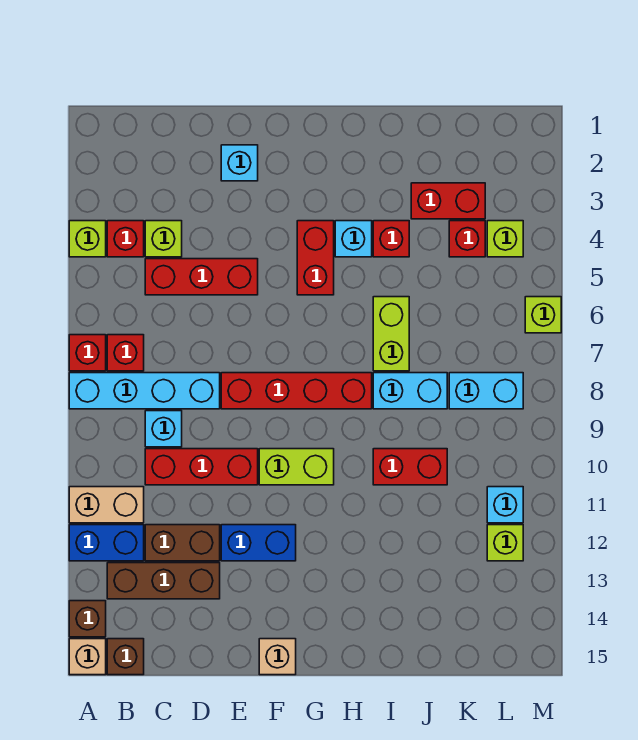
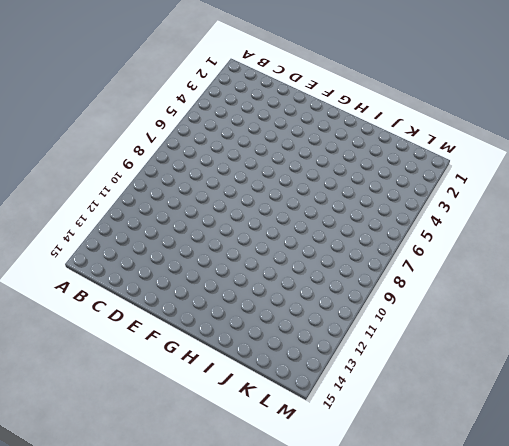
none -> lime brick A4 level 1
none -> red brick A7 level 1
none -> cyan brick A8:D8 level 1
none -> tan brick A11:B11 level 1

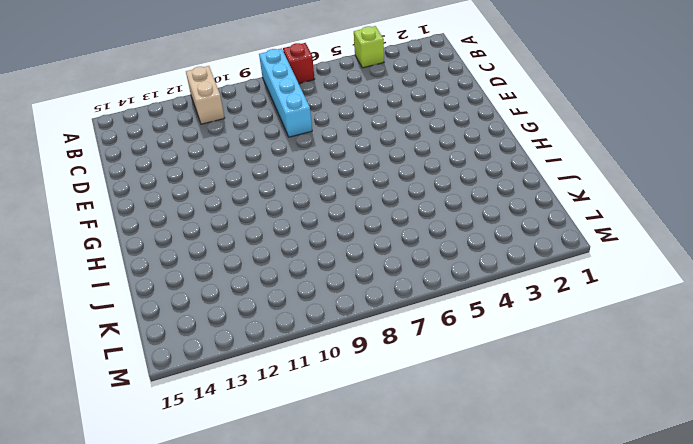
none -> blue brick A12:B12 level 1
none -> brown brick A14 level 1
none -> tan brick A15 level 1
none -> red brick B4 level 1

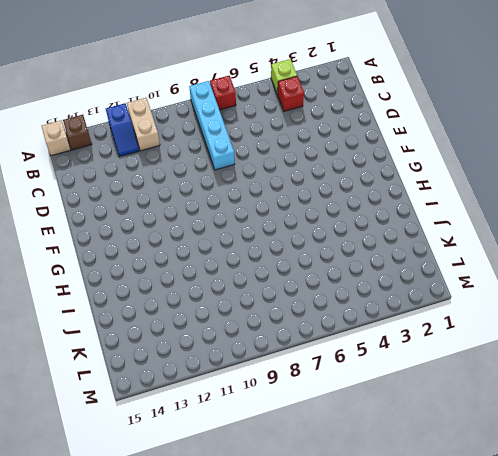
blue slope A12:B12 level 1 top A -> blue brick A12:B12 level 1
none -> red brick B7 level 1
none -> brown brick B13:D13 level 1
none -> brown brick B15 level 1
none -> lime brick C4 level 1

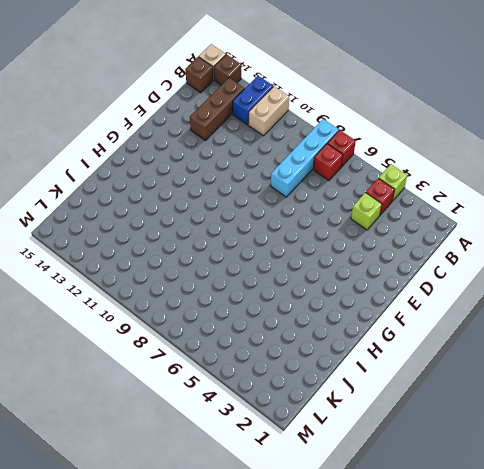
none -> red brick C5:E5 level 1
none -> cyan brick C9 level 1
none -> red brick C10:E10 level 1
none -> brown brick C12:D12 level 1

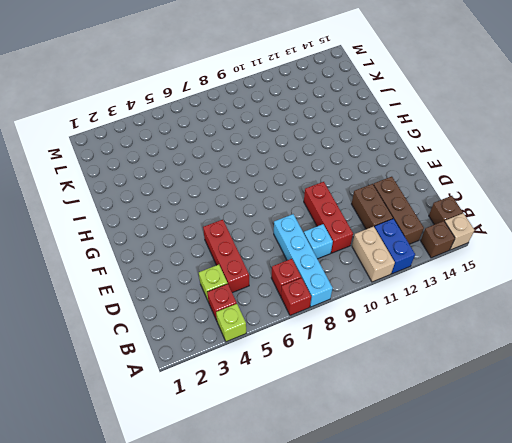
none -> cyan brick E2 level 1
none -> red brick E8:H8 level 1
none -> blue brick E12:F12 level 1
none -> lime brick F10:G10 level 1

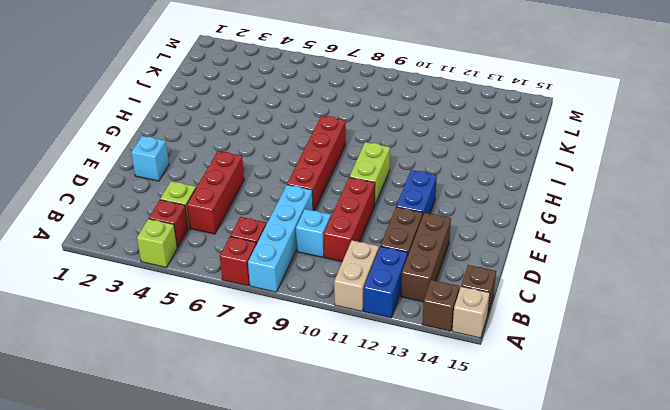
none -> tan brick F15 level 1
none -> red brick G4:G5 level 1
none -> cyan brick H4 level 1
none -> red brick I4 level 1

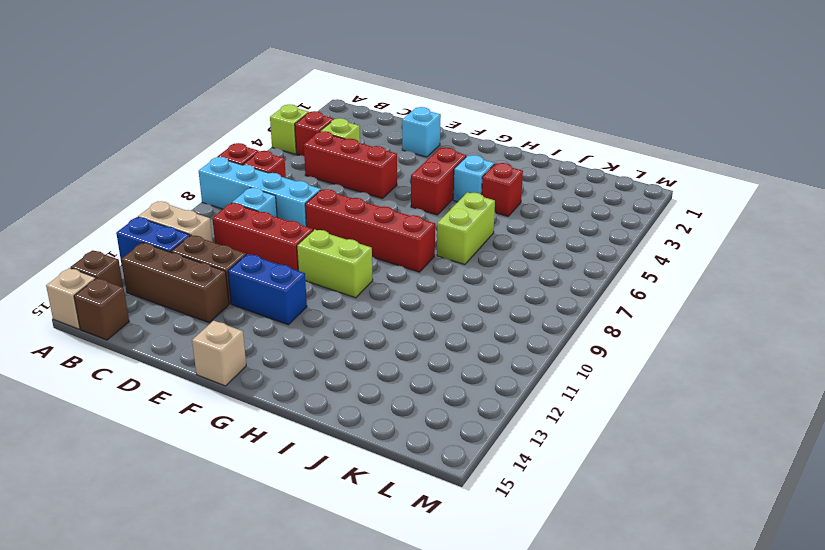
none -> cyan brick I8:J8 level 1
none -> red brick I10:J10 level 1
none -> red brick J3:K3 level 1
none -> red brick K4 level 1

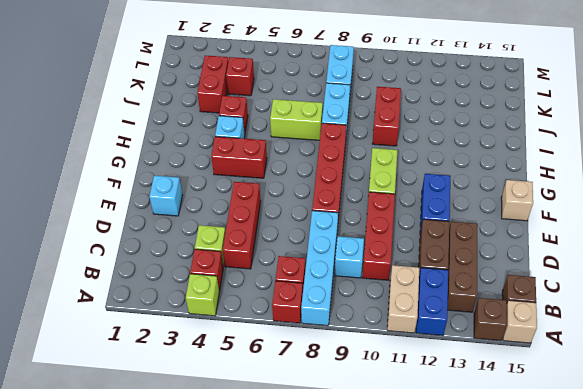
none -> lime brick L4 level 1
none -> cyan brick L11 level 1
none -> lime brick L12 level 1
none -> lime brick M6 level 1

